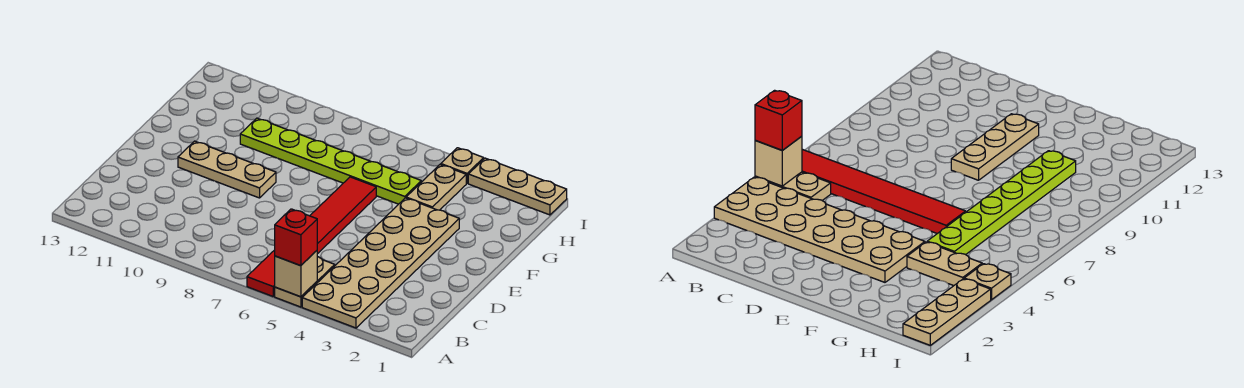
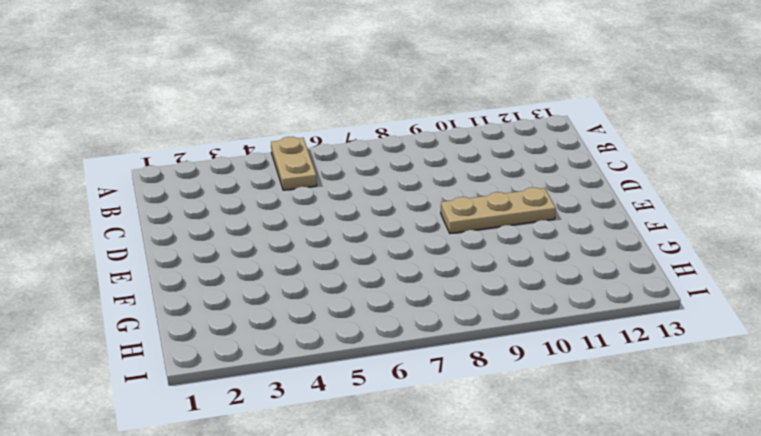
none -> tan plate A3:F4 level 1
none -> red tile A6:F6 level 1

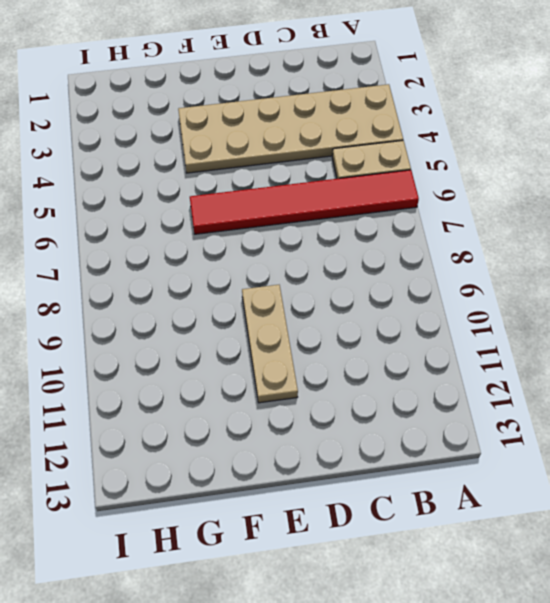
none -> tan plate G4:H4 level 1
none -> lime plate G5:G10 level 1

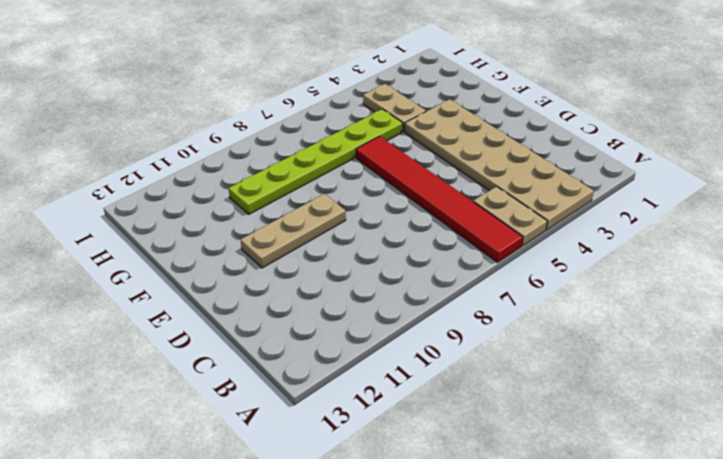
none -> tan plate I1:I3 level 1
none -> tan plate I4 level 1

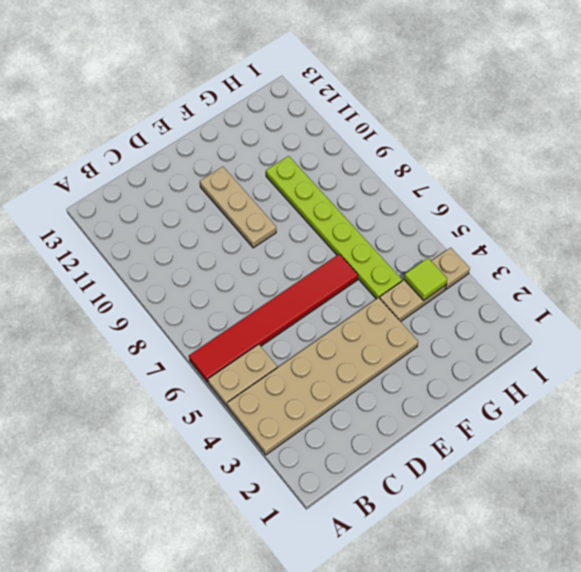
lime tile H4 level 2 -> none
none -> tan plate I1:I3 level 1
none -> tan brick A5 level 2

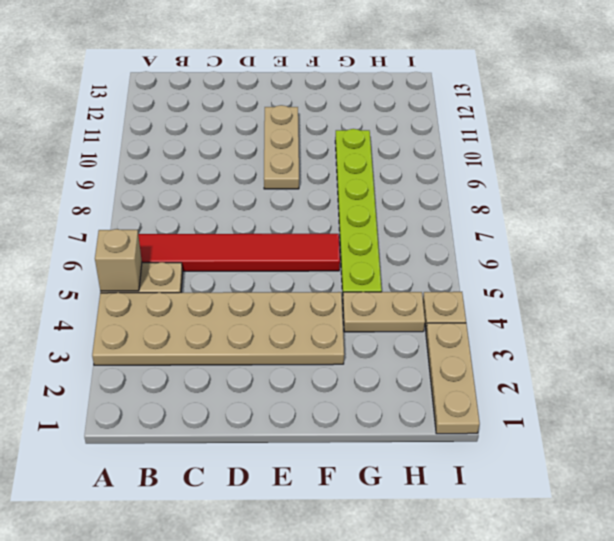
none -> red brick A5 level 3

